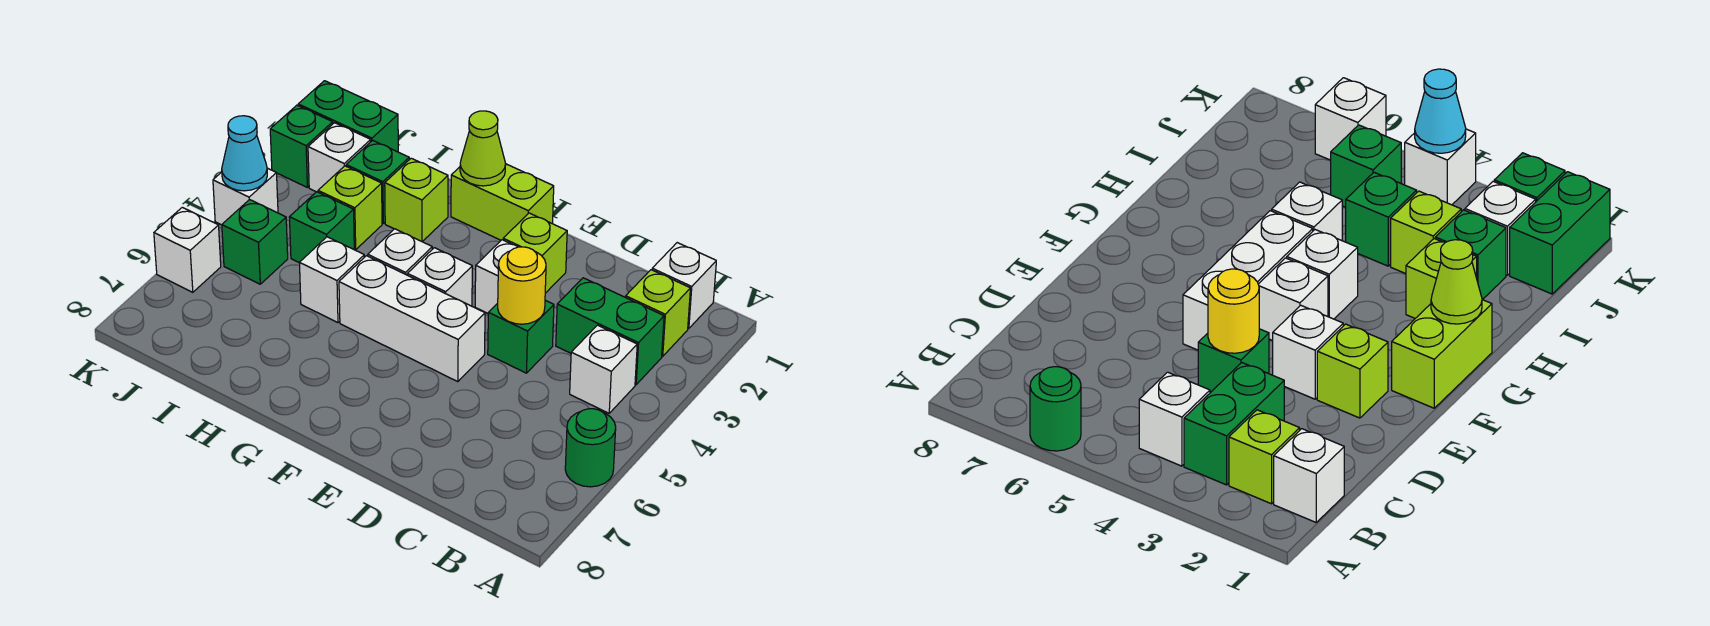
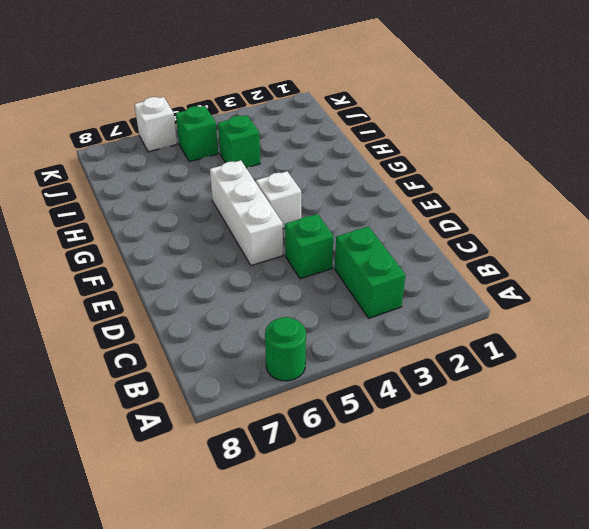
none -> white brick B1 level 1
none -> lime brick B2 level 1
none -> white brick B4 level 1

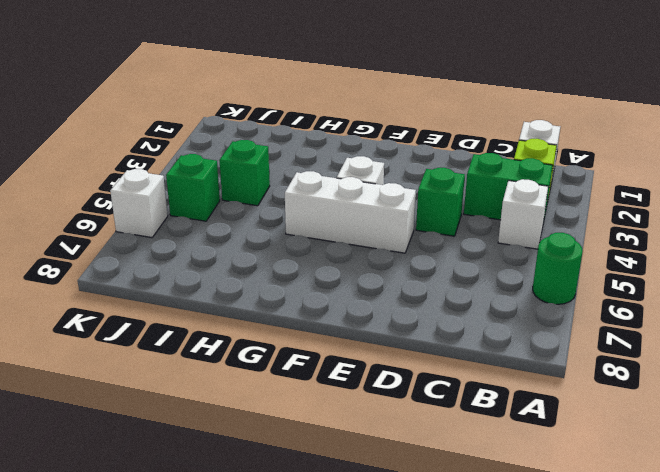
none -> lime brick E2 level 1
none -> white brick E3 level 1
none -> lime brick F1:G1 level 1

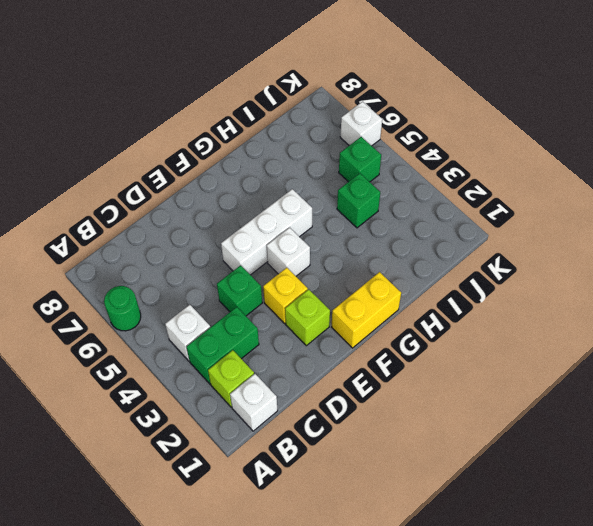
yellow brick E3 level 1 -> white brick E3 level 1
yellow brick F1:G1 level 1 -> lime brick F1:G1 level 1
none -> white brick G4 level 1
none -> lime brick H2 level 1
none -> white brick H5 level 1

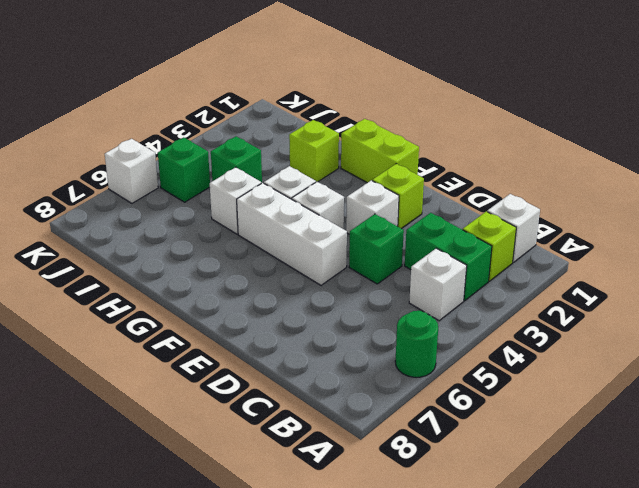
none -> green brick I2 level 1
none -> lime brick I3 level 1
none -> green brick J1:K1 level 1

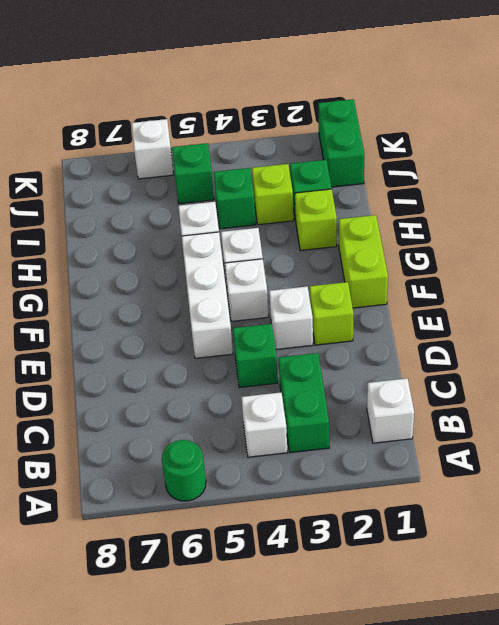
none -> lime brick B2 level 1
none -> white brick J2 level 1
none -> green brick K2 level 1

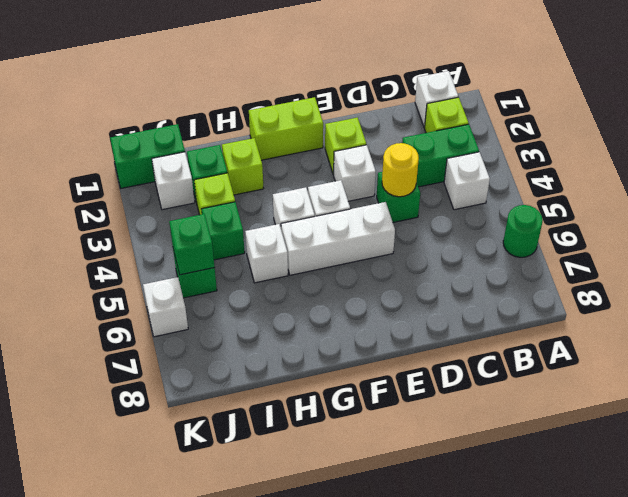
green brick J5 level 2 -> green brick K2 level 1
none -> white brick K4 level 1
none -> lime cone G1 level 2
none -> cyan cone K4 level 2

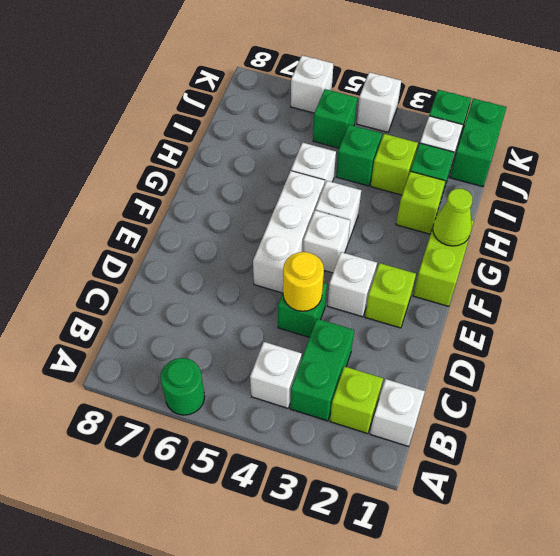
none -> cyan cone K4 level 2

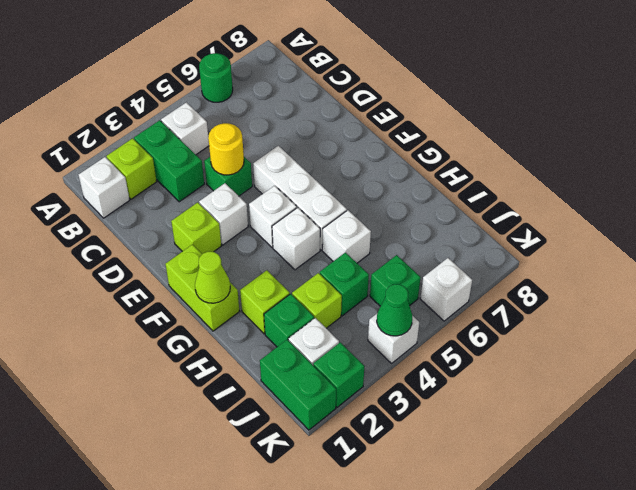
green cone K4 level 2 -> cyan cone K4 level 2

